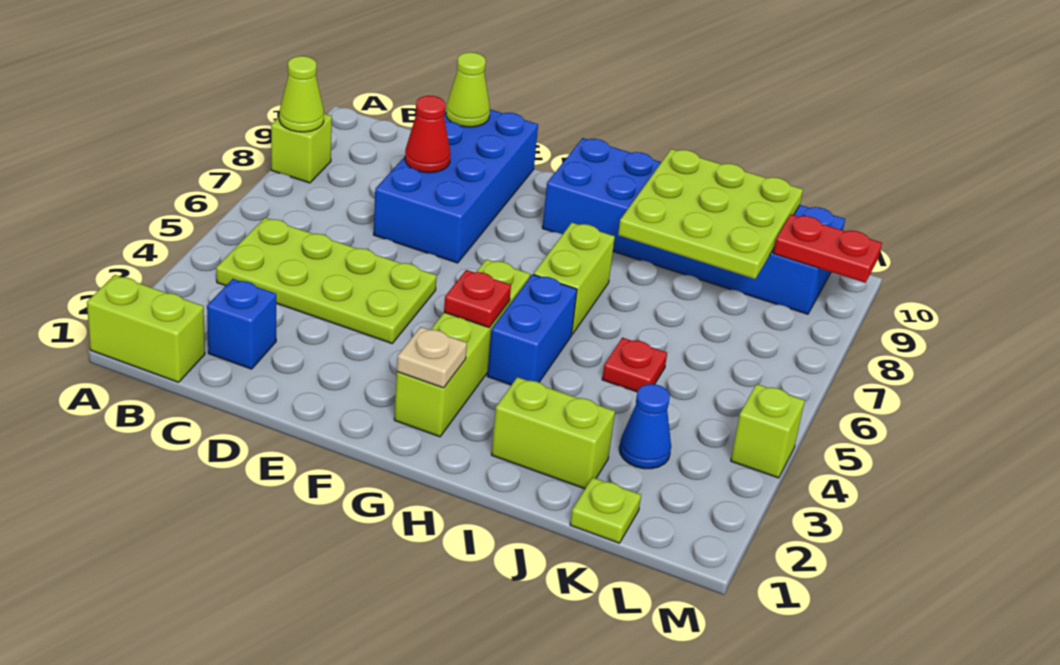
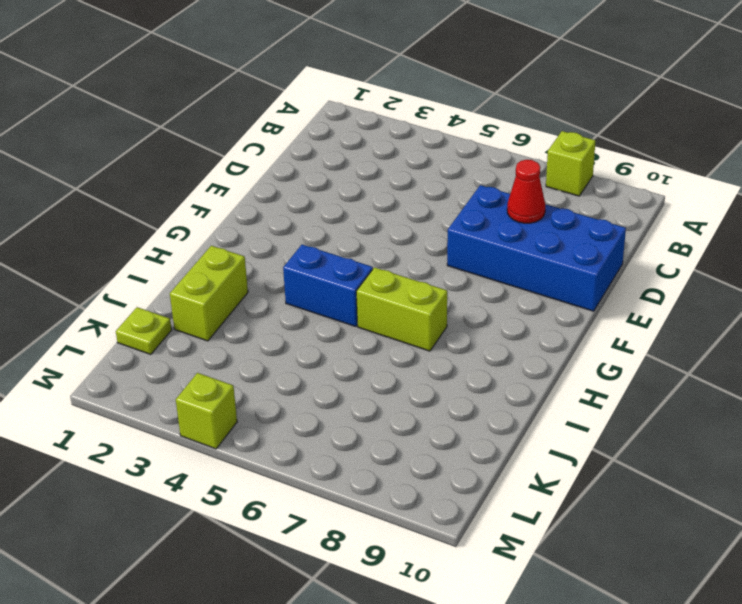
none -> lime brick A1:B1 level 1
none -> lime plate B4:E5 level 1
none -> blue brick C2 level 1

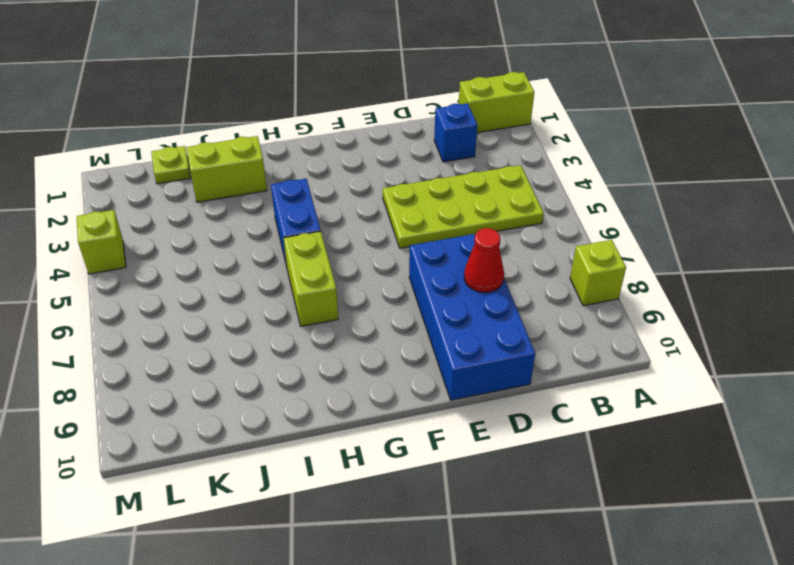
none -> lime brick G2:G5 level 1
none -> blue brick G9:L10 level 1
none -> red plate J5 level 1

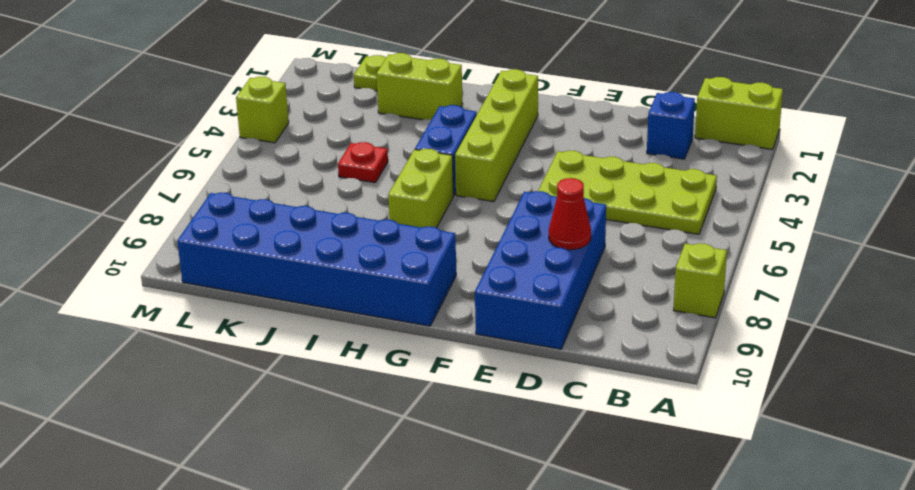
none -> blue cone K3 level 1
none -> lime cone A8 level 2
none -> lime cone D10 level 2

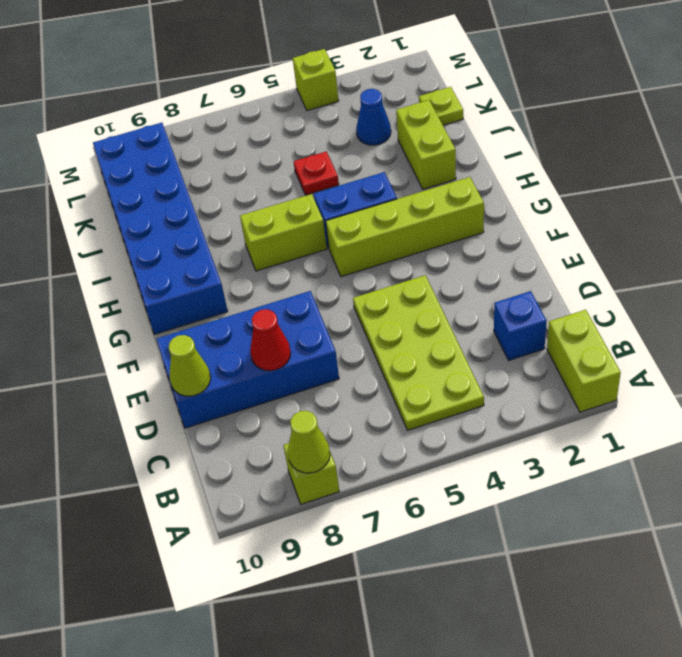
none -> tan plate G2 level 2
none -> red plate G4 level 2
none -> lime plate I8:K10 level 2

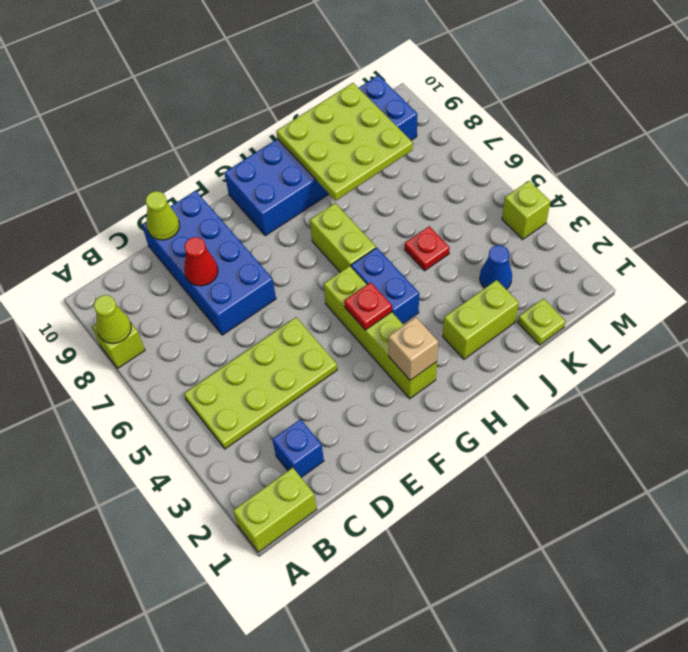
tan brick G2 level 2 -> tan plate G2 level 2
none -> red plate L9:M9 level 2

